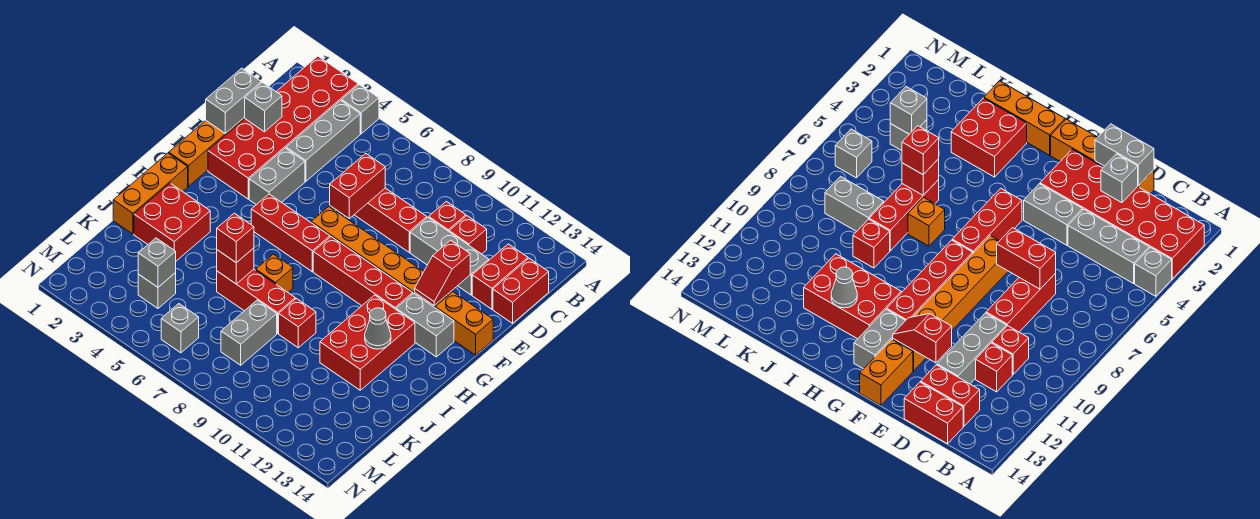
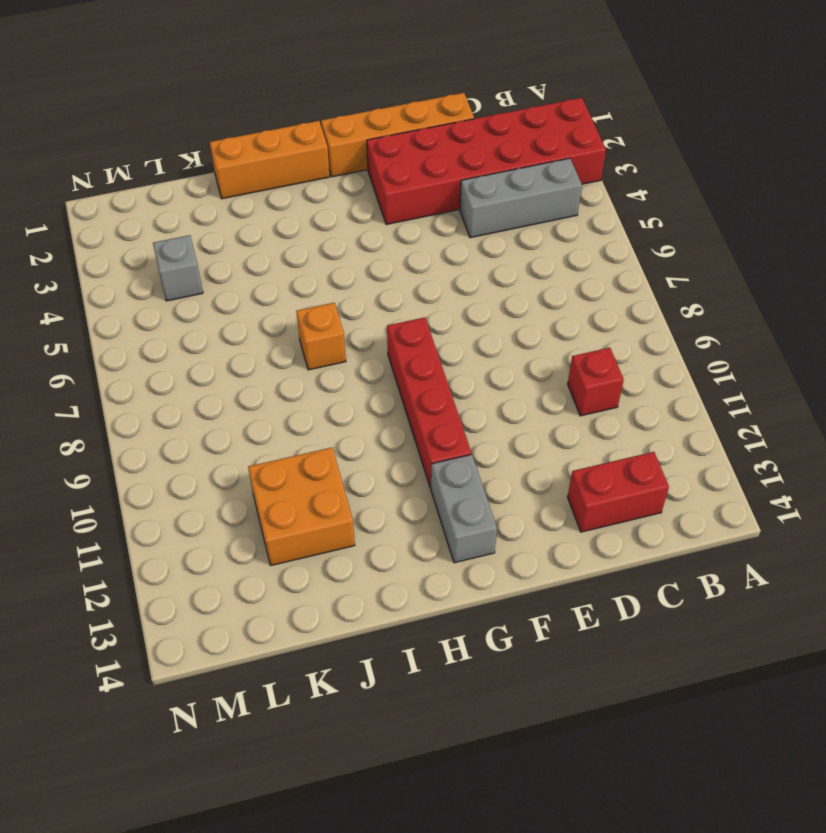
orange brick J11:K12 level 1 -> red brick H11:J12 level 1
none -> grey brick A4 level 1
none -> red brick C11 level 1
none -> red brick C14:D14 level 1
none -> red brick D7:D9 level 1

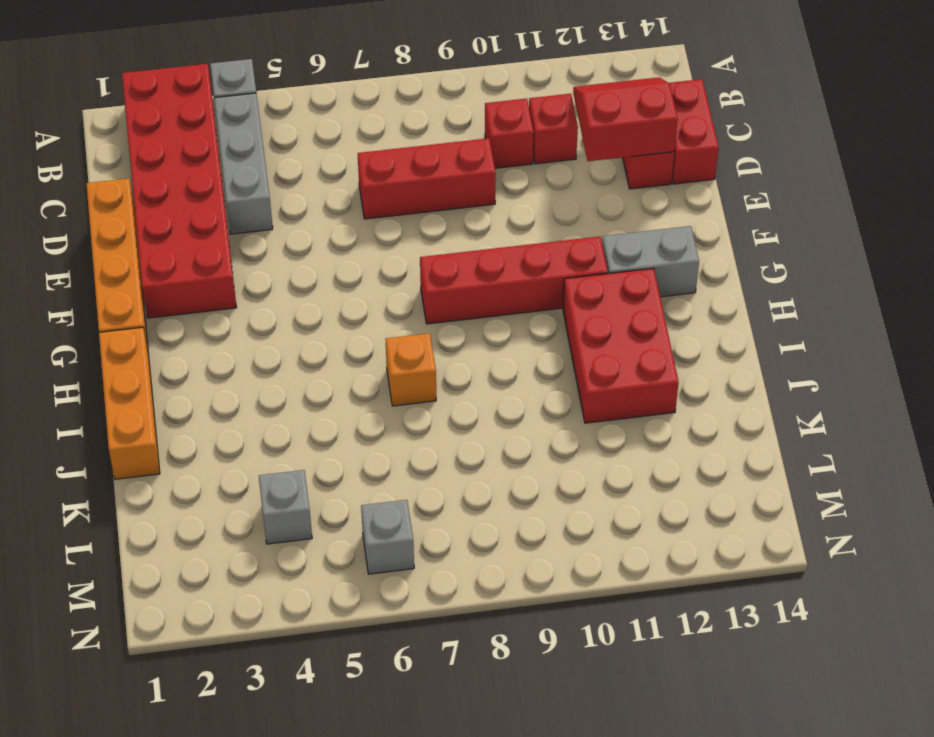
red slope C12:D13 level 2 top D -> none
none -> grey brick D10:D12 level 1
none -> grey brick E4:F4 level 1
none -> orange brick F7:F12 level 1
none -> orange brick F13:F14 level 1

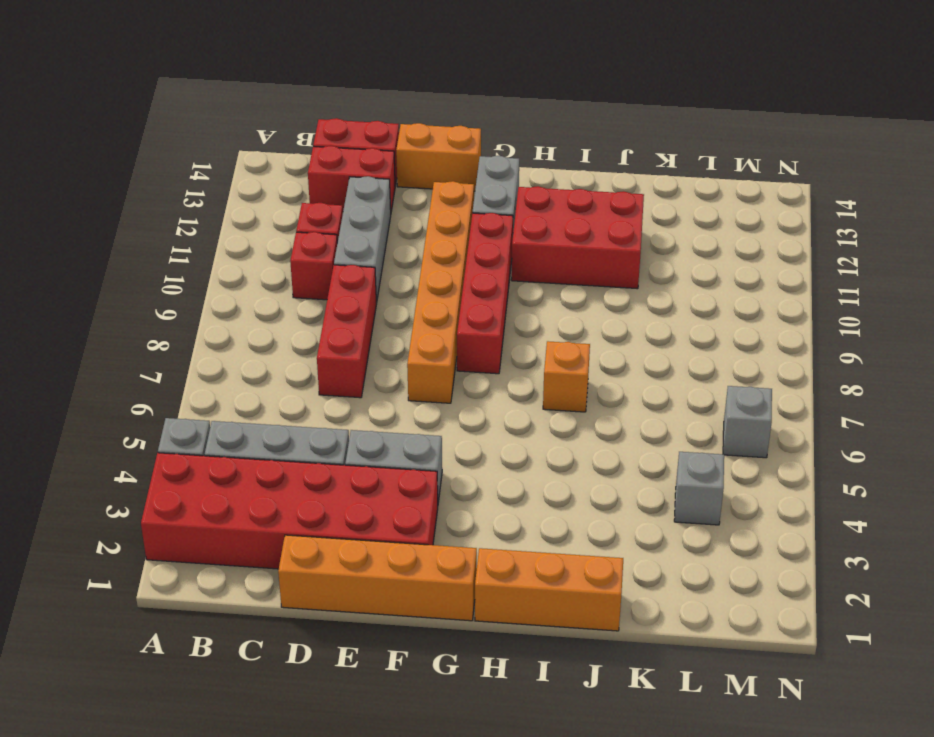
orange brick E14:F14 level 1 -> orange brick F13:F14 level 1
none -> red brick G5:G7 level 1
none -> red brick I2:J3 level 1
none -> red brick J6:J8 level 1
none -> red brick J9 level 1

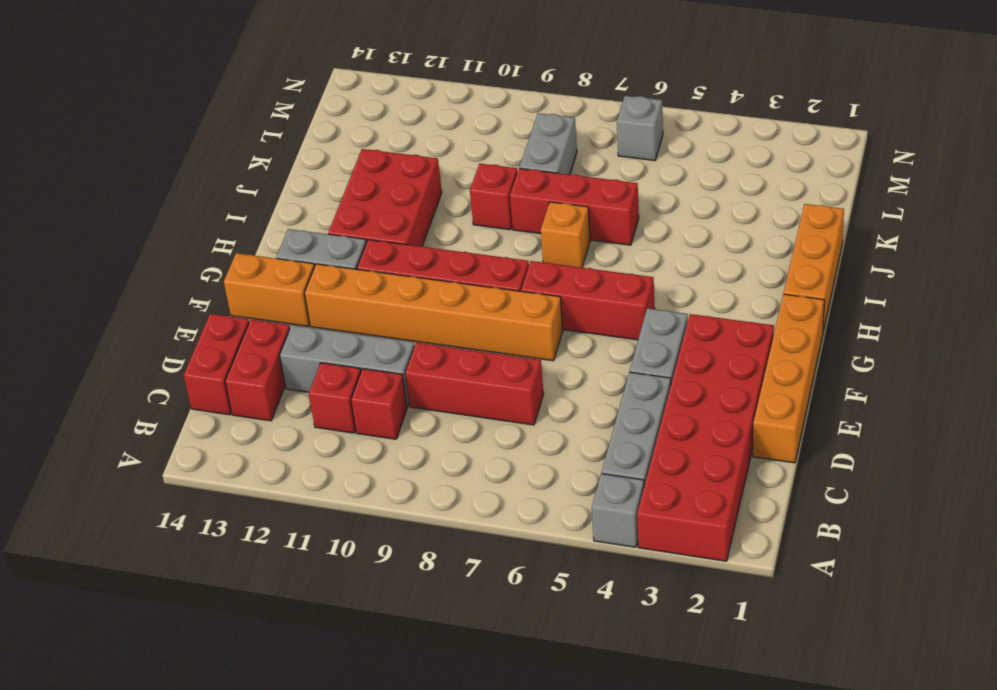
none -> red brick I2:J3 level 1
none -> grey brick L4 level 1
none -> grey brick D1:E1 level 2
none -> grey brick D2 level 2

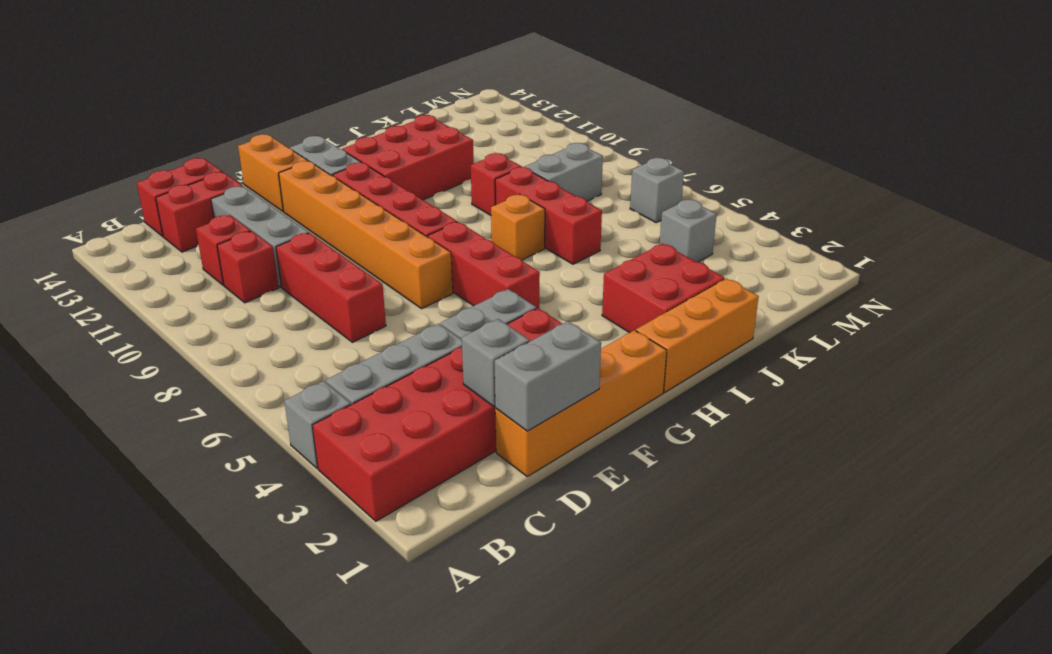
none -> red brick D7:E7 level 2
none -> red slope E12:F12 level 2 top E
none -> grey cone I12 level 2
none -> red brick J6 level 2

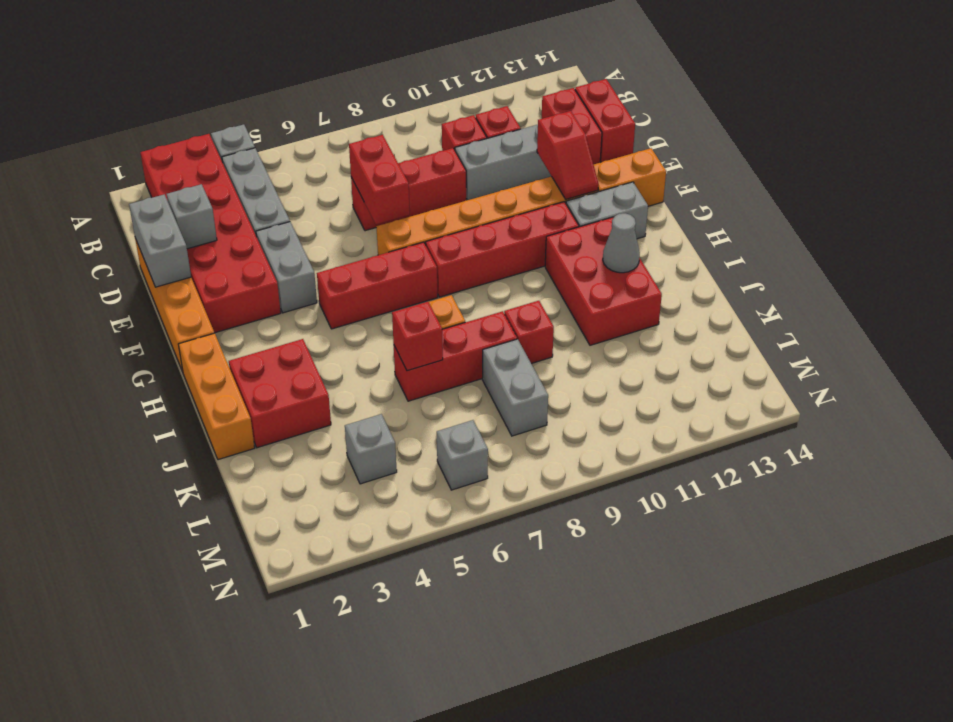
none -> grey brick L4 level 2
none -> red brick J6 level 3

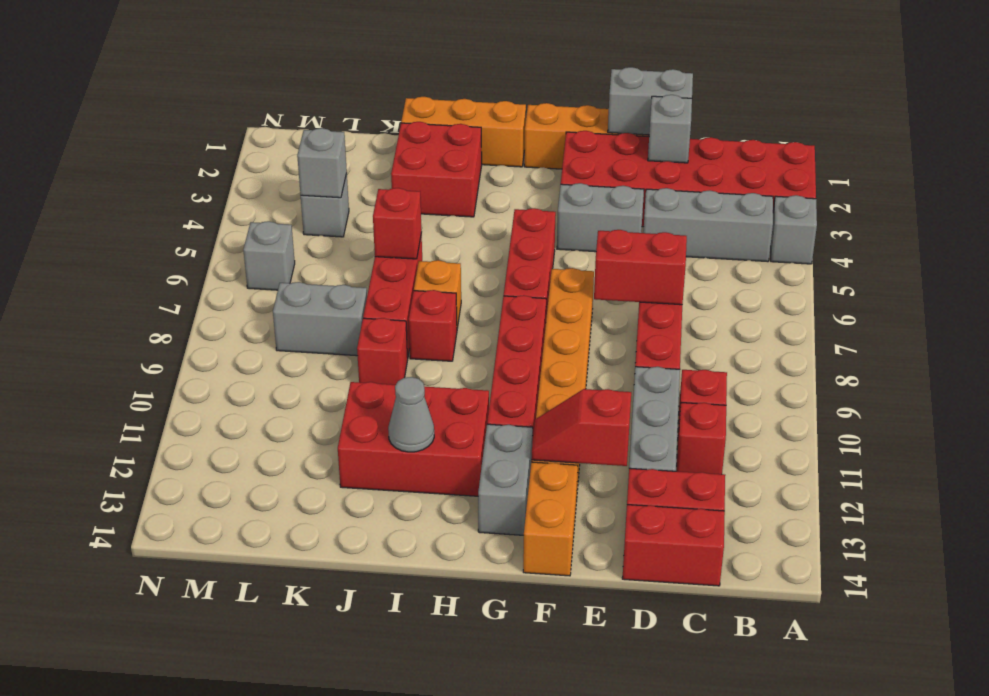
red brick I8 level 1 -> red brick J6 level 3

